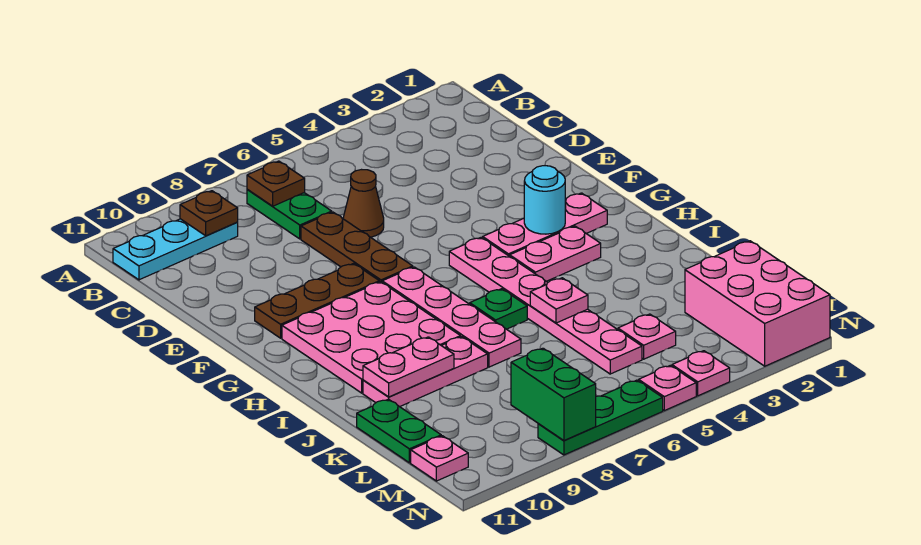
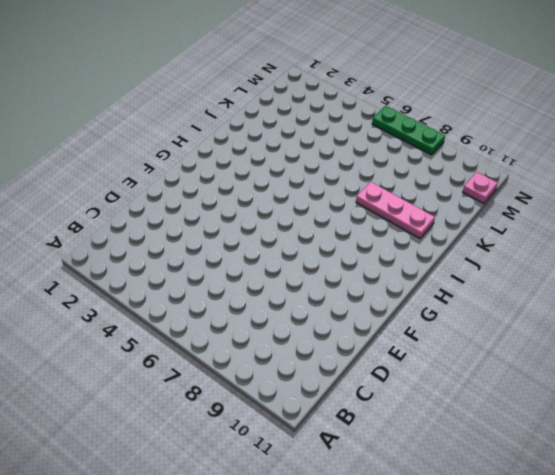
none -> green plate B7:C7 level 1
none -> cyan plate B9:B11 level 1
none -> brown cone D6 level 1

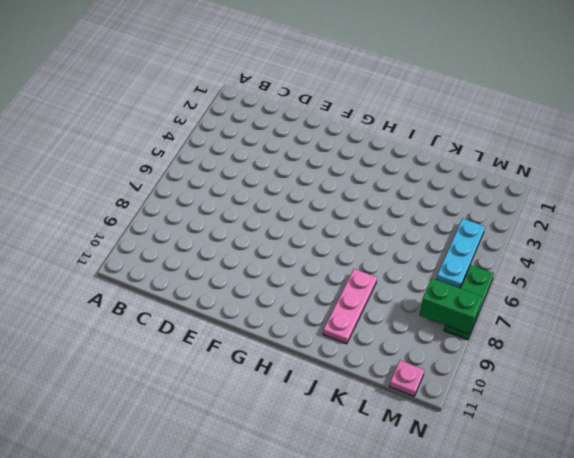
cyan plate M4:M6 level 1 -> cyan plate B9:B11 level 1
none -> green plate B7:C7 level 1
none -> brown cone D6 level 1
none -> brown plate D7:F7 level 1

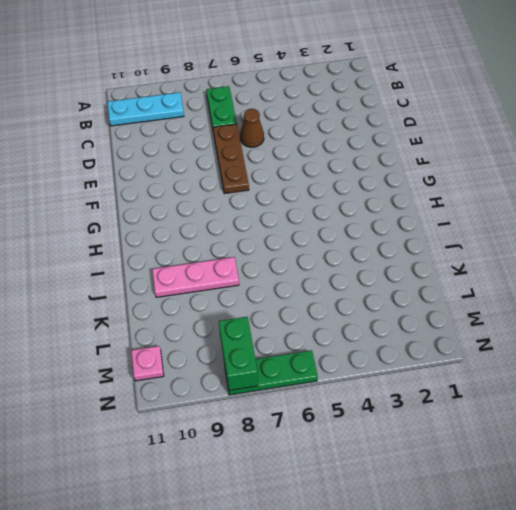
none -> brown plate F8:F10 level 1
none -> pink plate G2:G4 level 1
none -> pink plate G5:L5 level 1

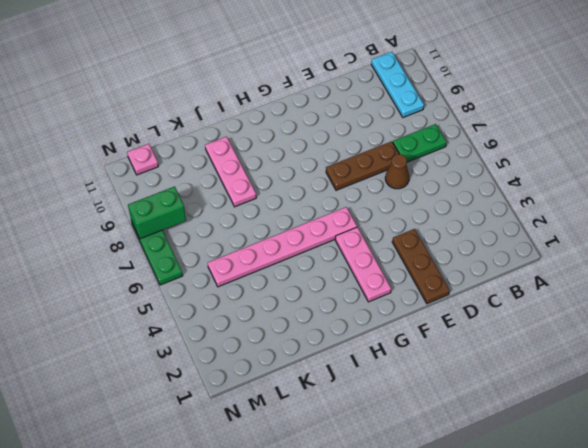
brown plate E1:E3 level 1 -> brown plate F8:F10 level 1
none -> pink plate G7:J7 level 1
none -> pink plate G8:I10 level 1
none -> pink plate H3:H4 level 1

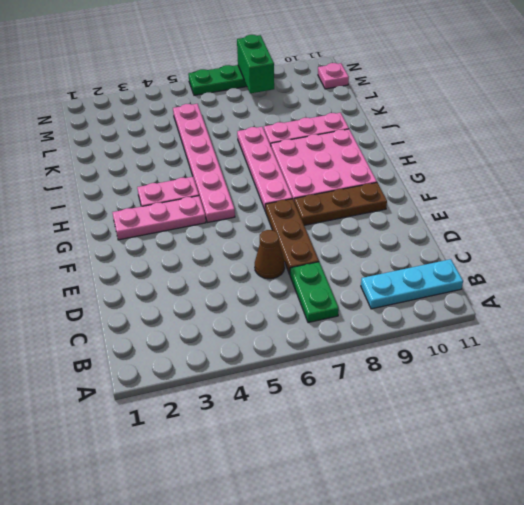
none -> green plate I6 level 1
none -> green plate K11:L11 level 1
none -> pink brick L1:N2 level 1

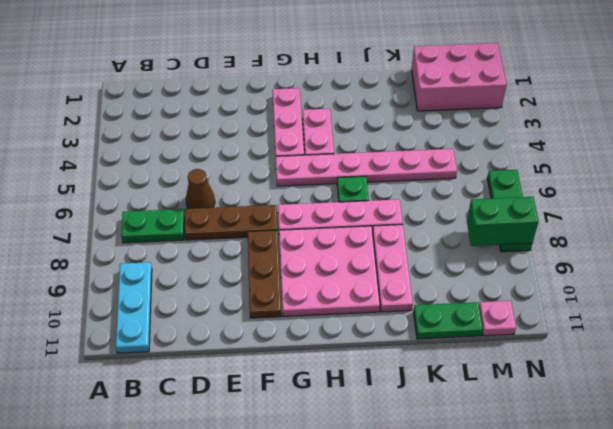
none -> pink plate L4 level 1
none -> pink plate N4 level 1
none -> pink plate N5 level 1

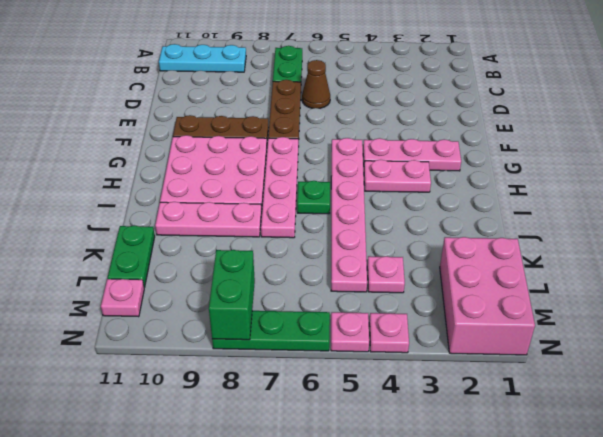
none -> brown plate B7 level 2
none -> brown plate B9 level 2
none -> cyan round brick G3 level 2

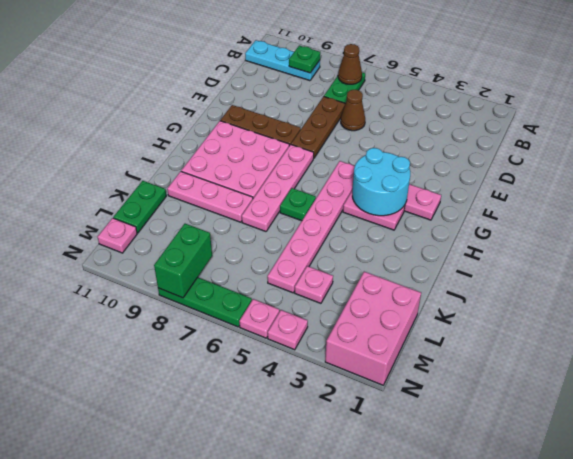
brown cone B7 level 2 -> brown plate B7 level 2
green plate B9 level 2 -> brown plate B9 level 2
cyan round brick G3:H4 level 2 -> cyan round brick G3 level 2
none -> pink plate J5 level 2
none -> pink plate J9:J10 level 2

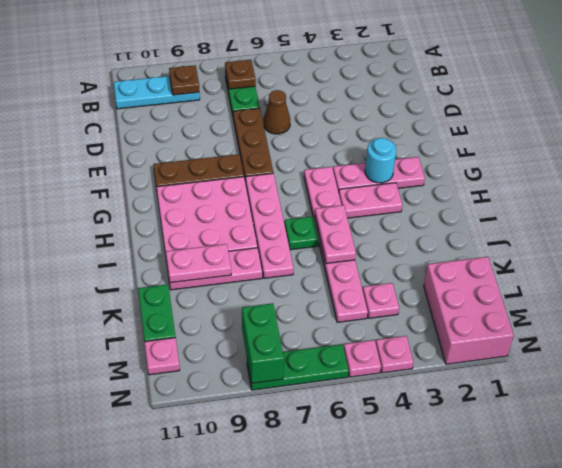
pink plate I5:J5 level 2 -> pink plate J5 level 2

